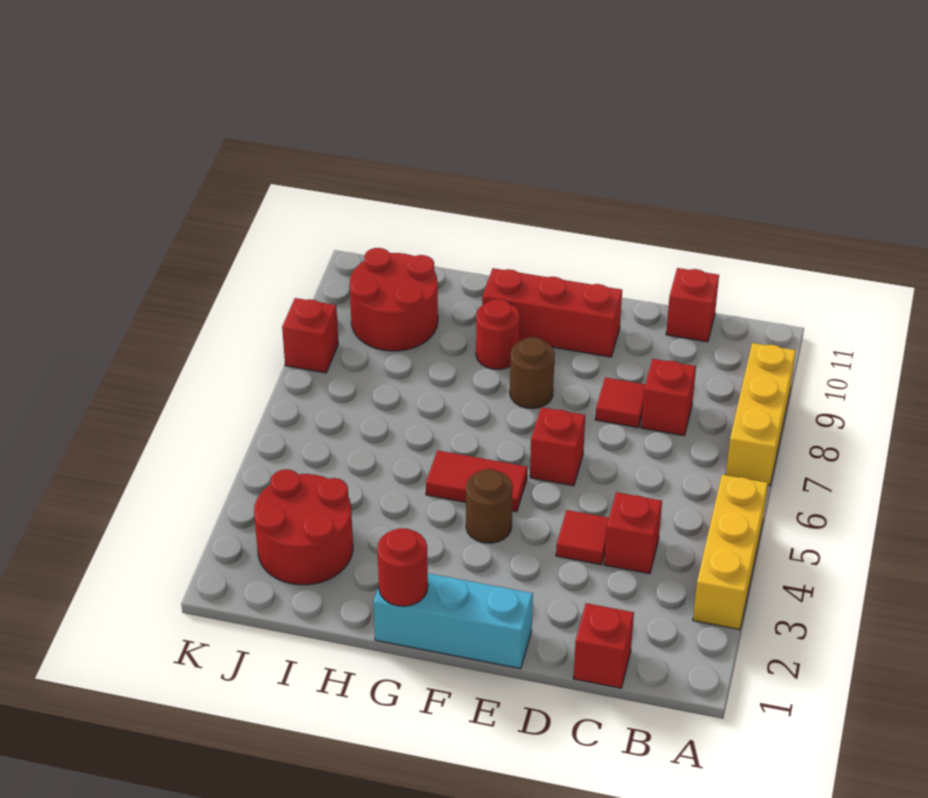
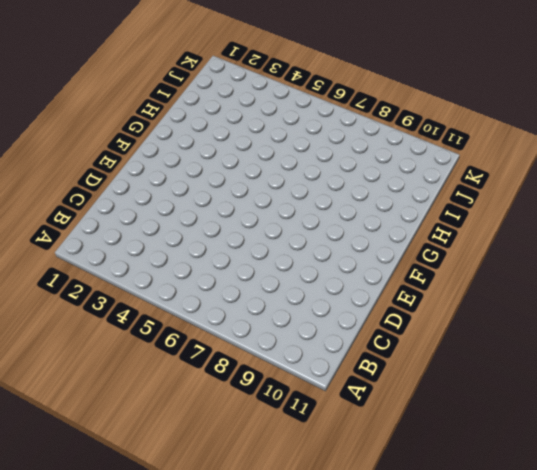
none -> yellow brick A3:A5 level 1
none -> yellow brick A7:A9 level 1
none -> red brick C1 level 1

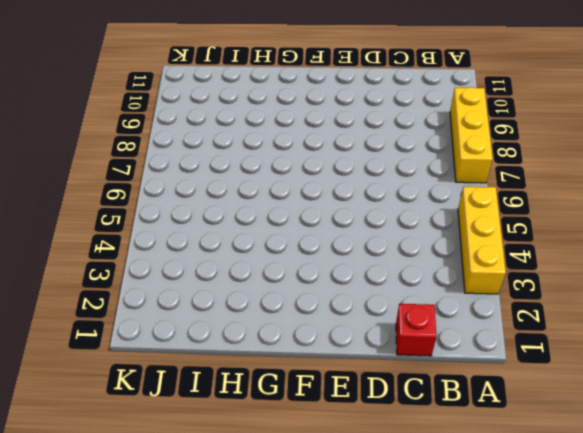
none -> red brick C4 level 1
none -> red brick C8 level 1
none -> red brick C11 level 1

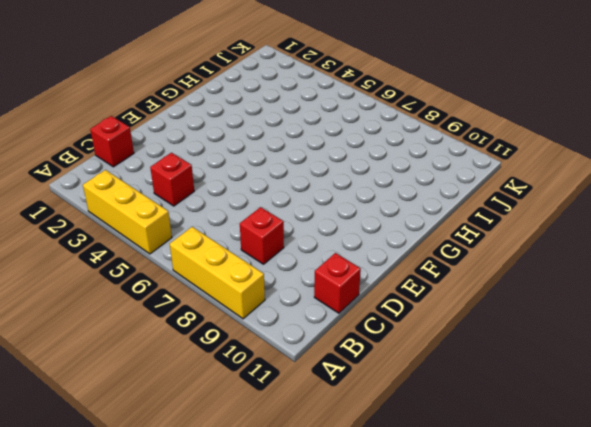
none -> red tile D4 level 1
none -> red tile D8 level 1
none -> cyan brick E1:G1 level 1

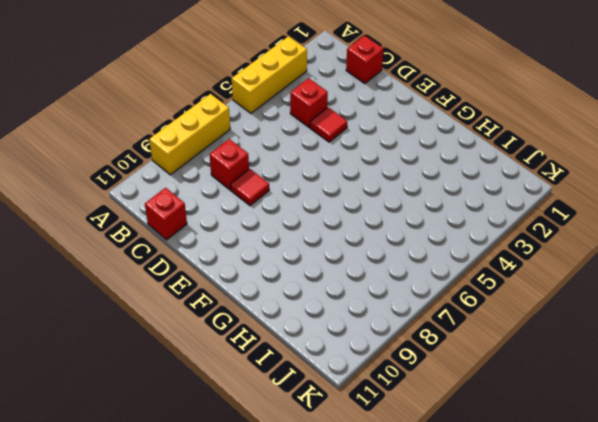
none -> cyan brick E1:G1 level 1
none -> red brick E6 level 1
none -> red brick E10:G10 level 1

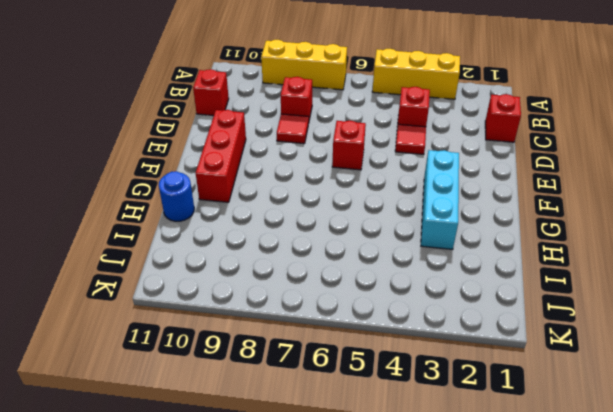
cyan brick F3:H3 level 1 -> cyan brick E1:G1 level 1
blue round brick H11 level 1 -> none
none -> brown round brick F4 level 1
none -> red tile F5:G5 level 1
none -> brown round brick F8 level 1

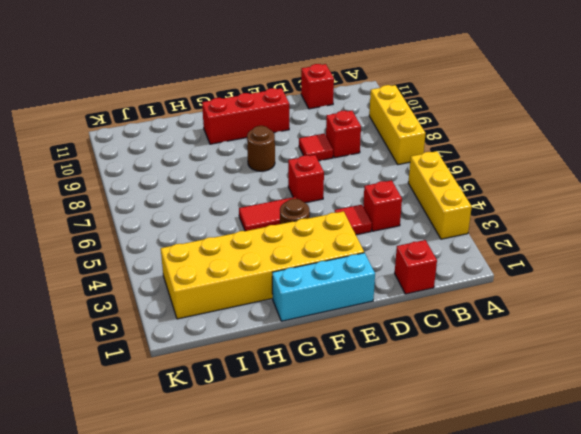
yellow brick E2:J3 level 1 -> red round brick I2:J3 level 1
none -> red round brick G9 level 1
none -> red round brick I9:J10 level 1
none -> red brick K8 level 1

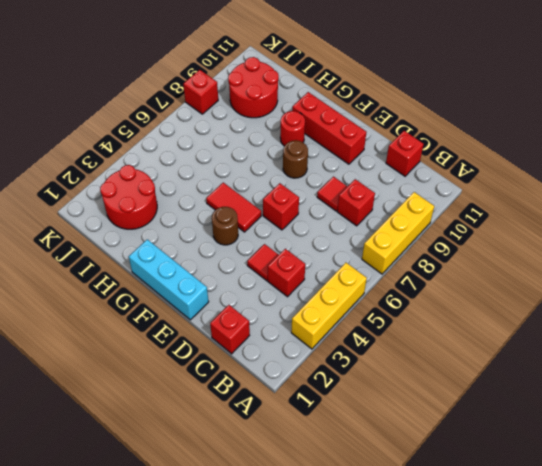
none -> red round brick G1 level 2

